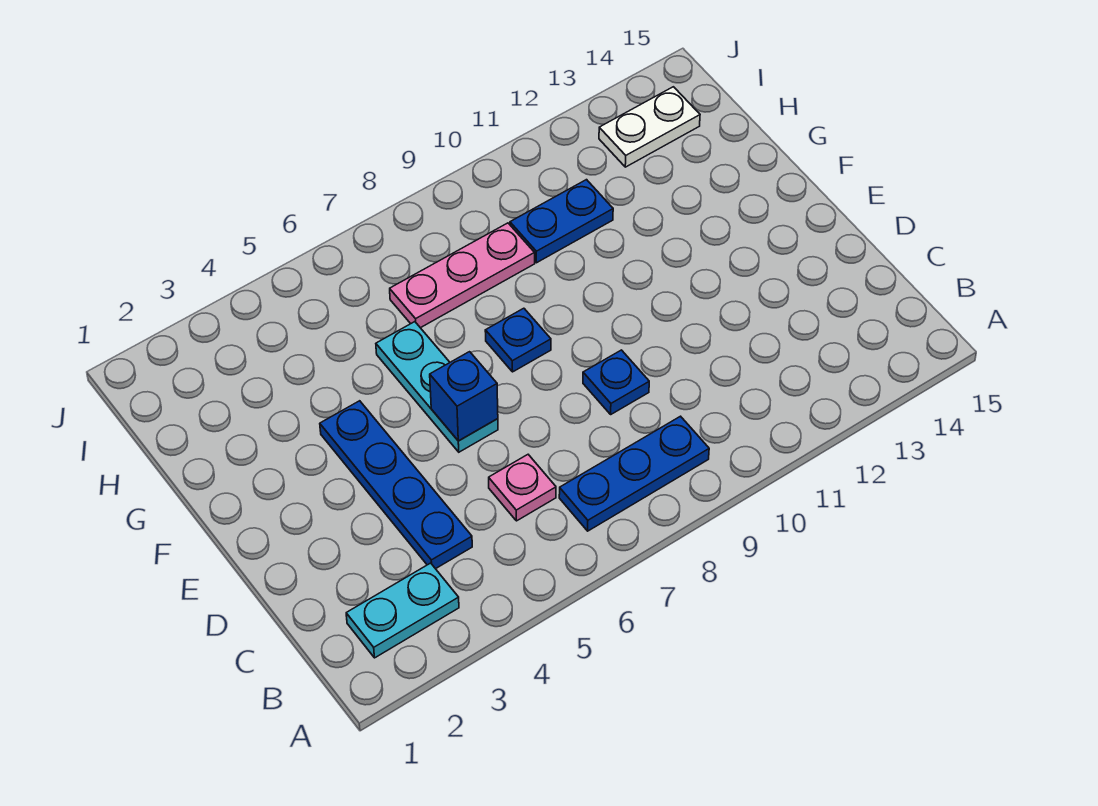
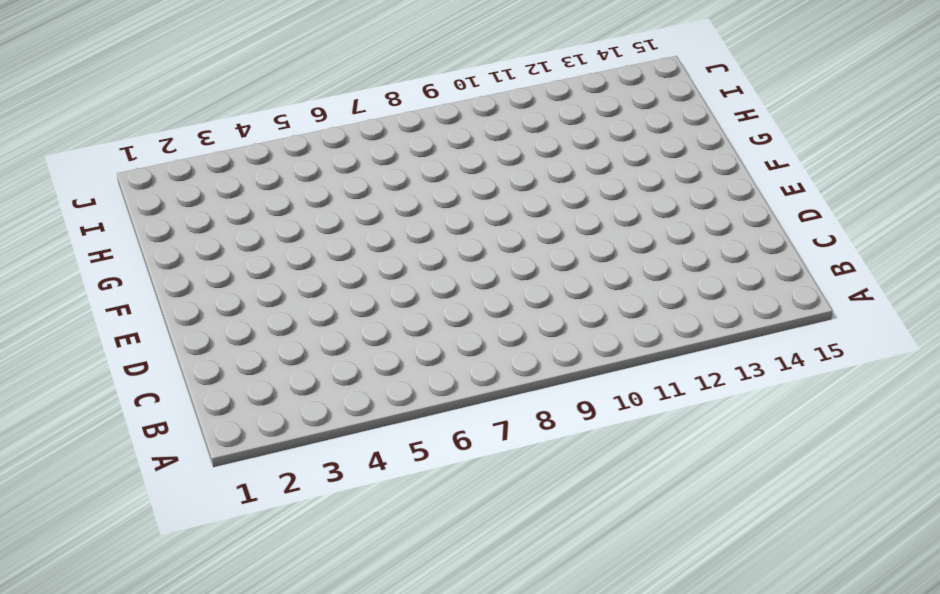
none -> cyan plate B2:B3 level 1
none -> blue plate B7:B9 level 1

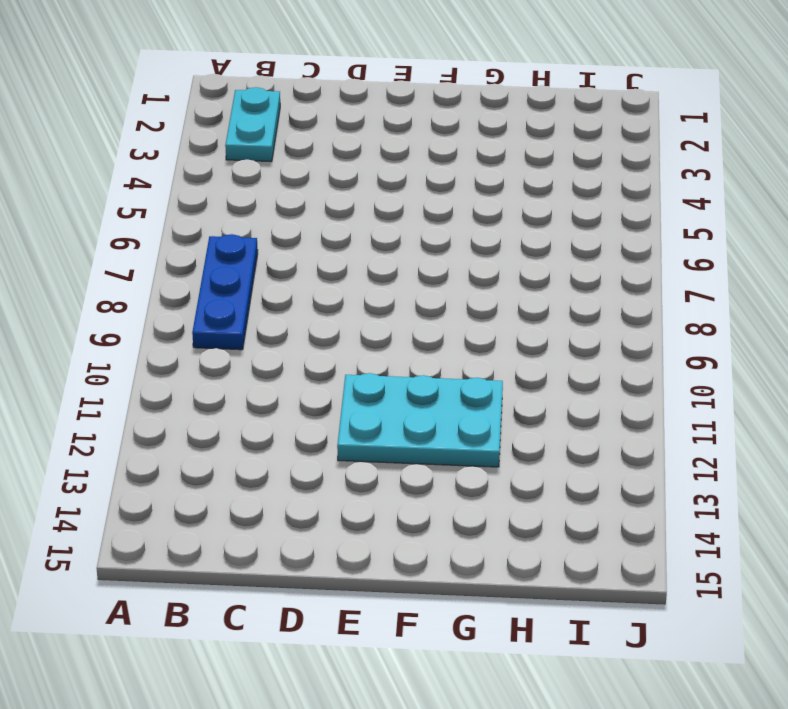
cyan plate E11:G12 level 1 -> none
none -> blue plate C4:F4 level 1
none -> pink plate C6 level 1

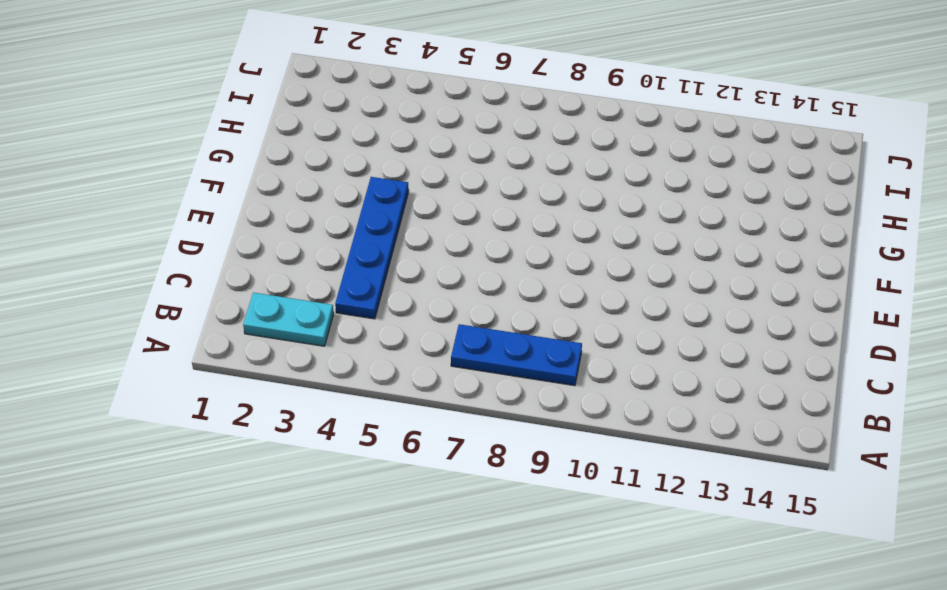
none -> pink plate C6 level 1
none -> blue plate D9 level 1

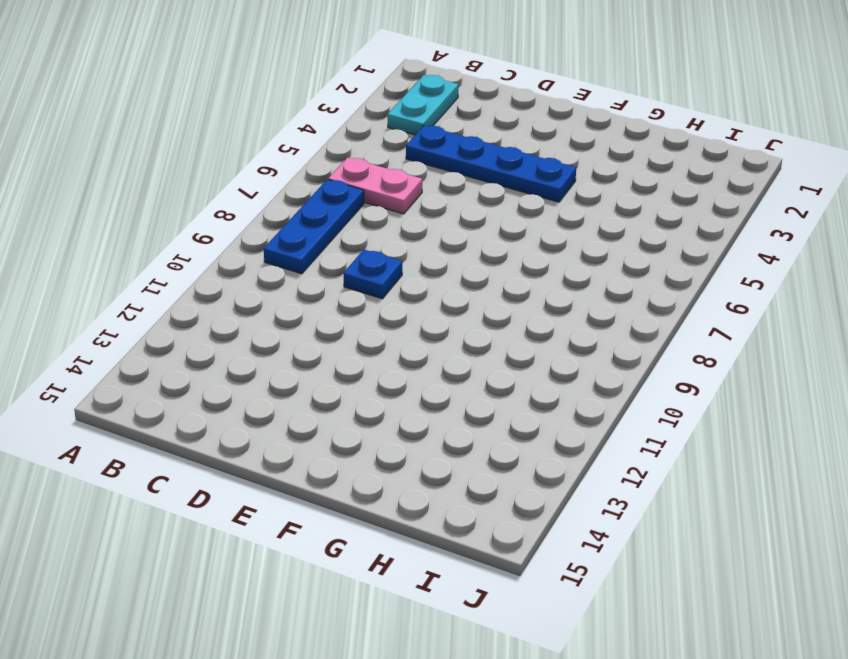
pink plate B6:C6 level 1 -> pink plate C6 level 1
none -> cyan plate E6:G6 level 1
none -> blue plate F8 level 1

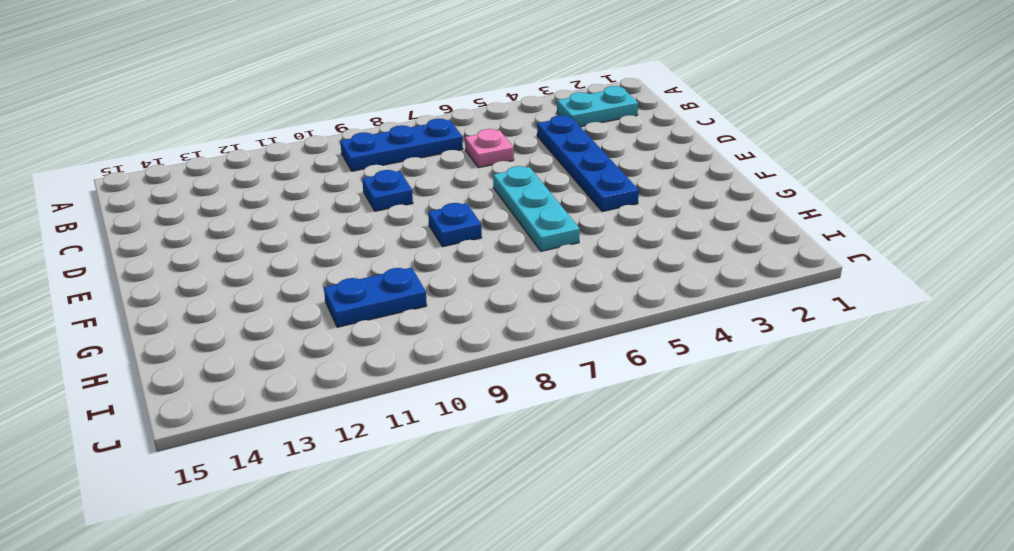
none -> pink plate H7:H9 level 1
none -> white plate I13:I14 level 1

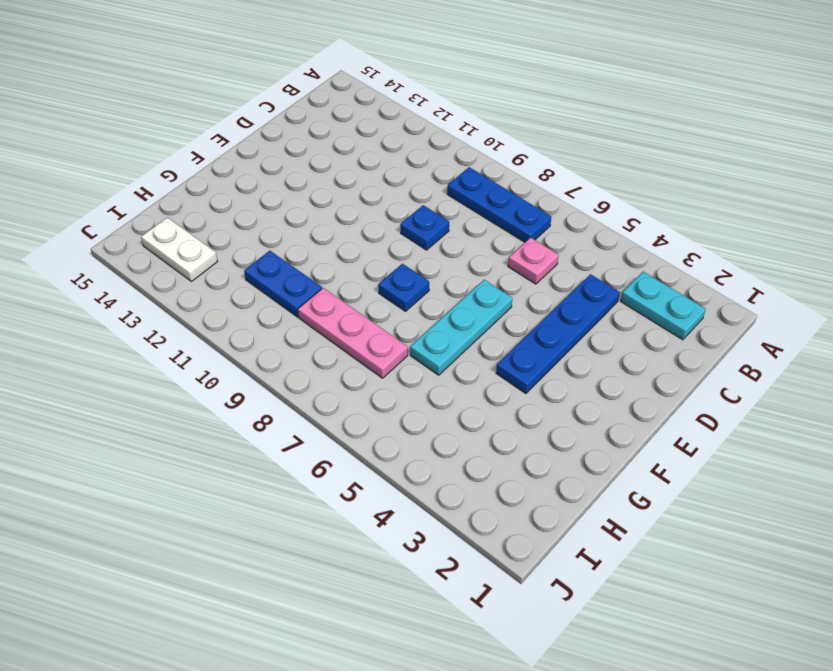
none -> blue brick E6 level 2

